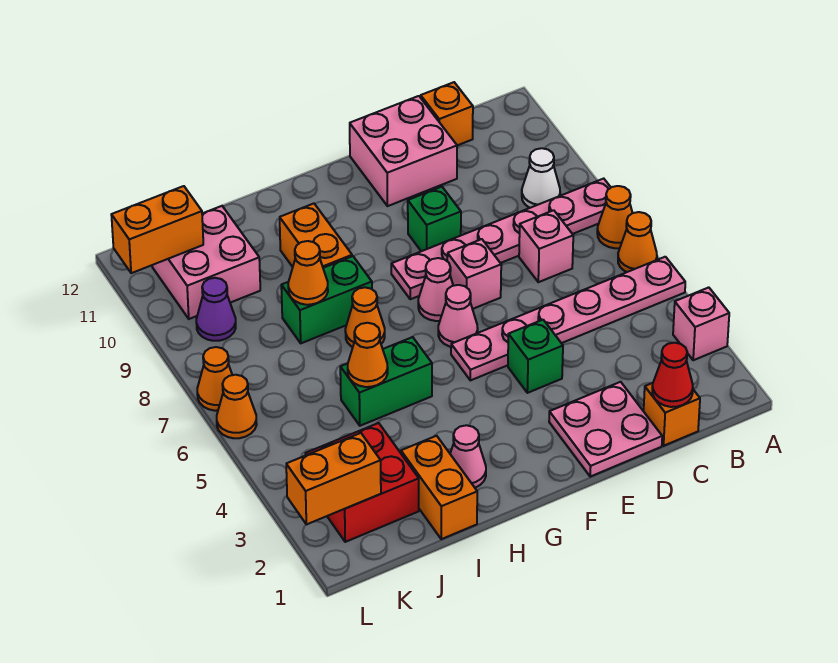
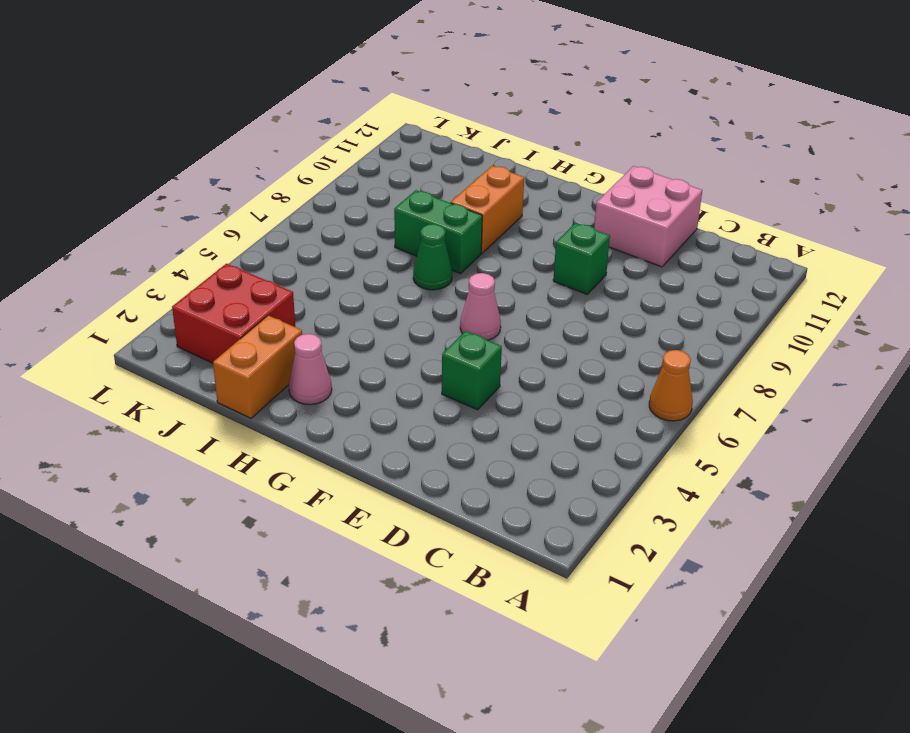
green cone H7 level 1 -> orange cone H7 level 1
none -> pink brick A3 level 1
none -> pink plate A5:F5 level 1
none -> orange cone A7 level 1
none -> pink plate A8:F8 level 1

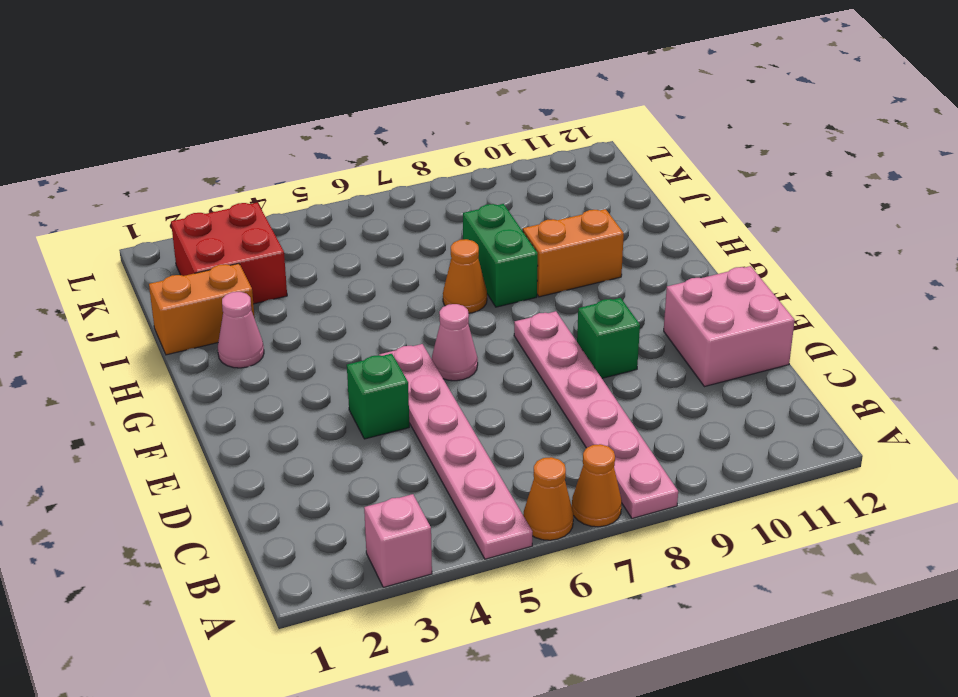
none -> white cone B9 level 1
none -> orange brick C1 level 1
none -> pink brick C7 level 1
none -> orange brick C12 level 1

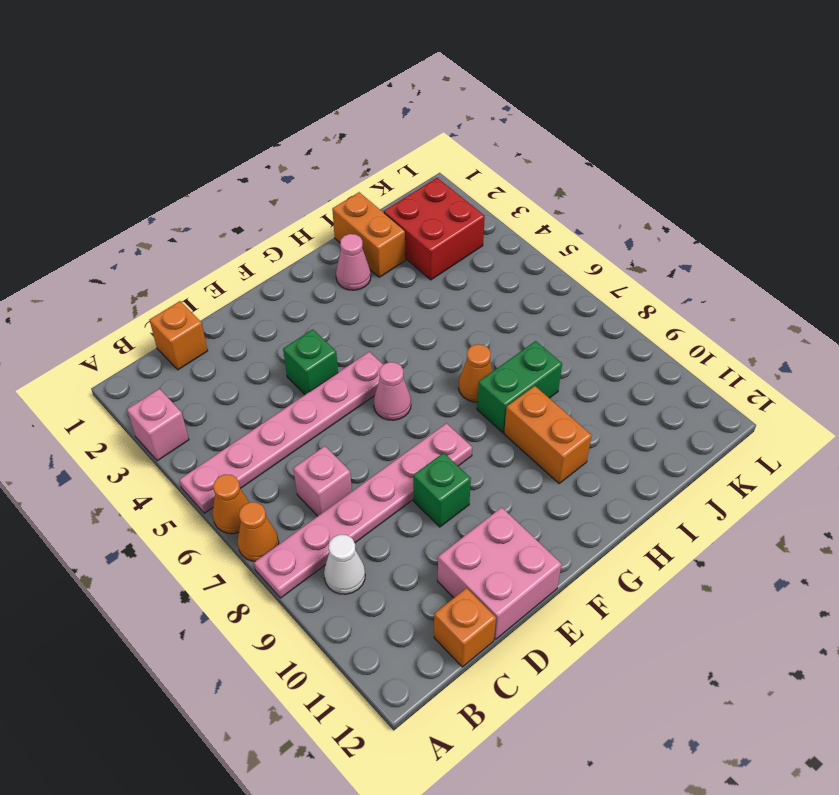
none -> pink plate D1:E2 level 1
none -> pink brick E7 level 1
none -> pink cone F7 level 1
none -> green brick H5:I5 level 1

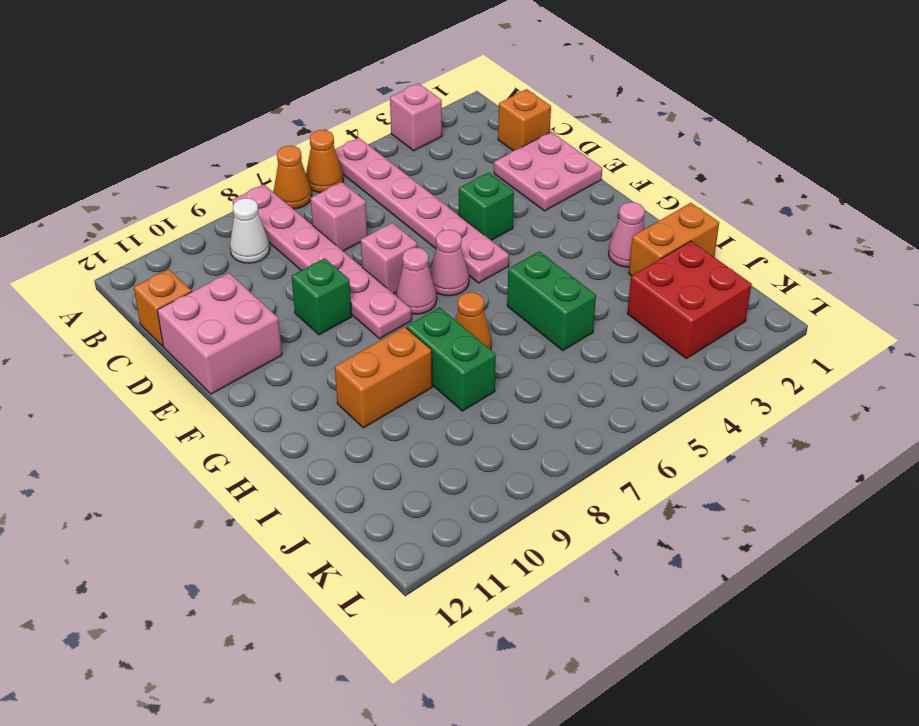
none -> pink brick J10:K11 level 1
none -> purple cone K9 level 1
none -> orange cone L6 level 1
none -> orange cone L7 level 1

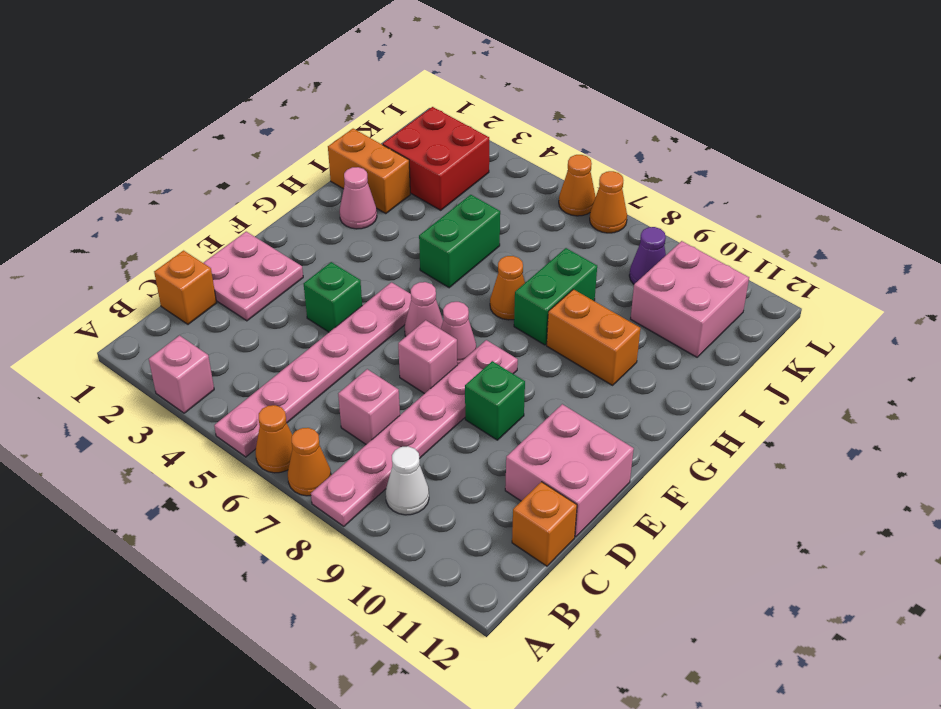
none -> red cone C1 level 2
none -> orange cone I5 level 2
none -> orange cone I8 level 2
none -> orange brick K2:L2 level 2

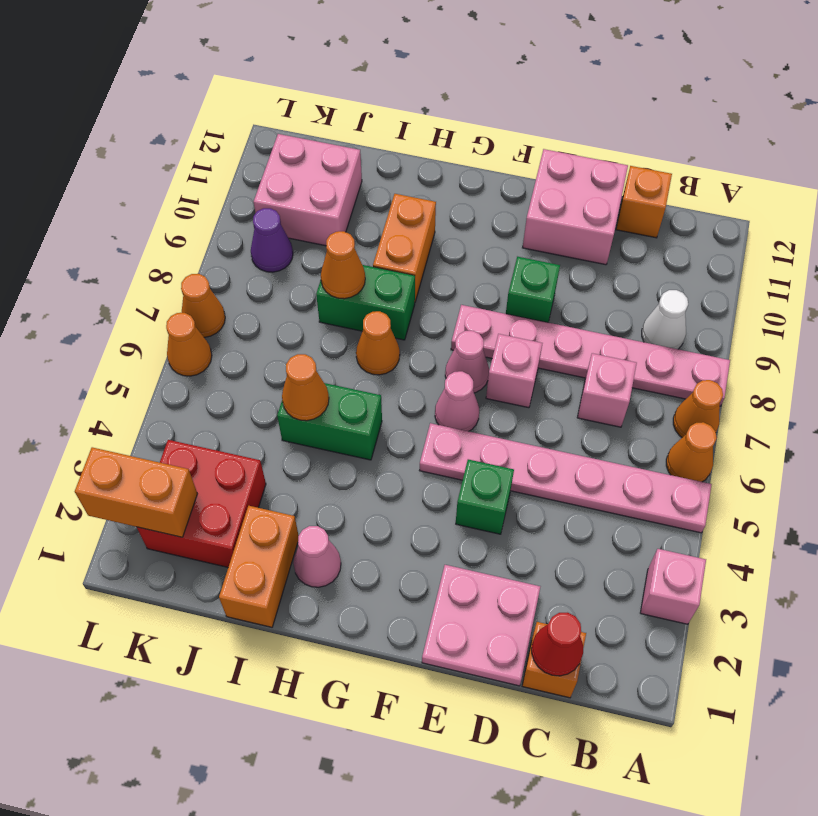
none -> orange brick K11:L11 level 2

